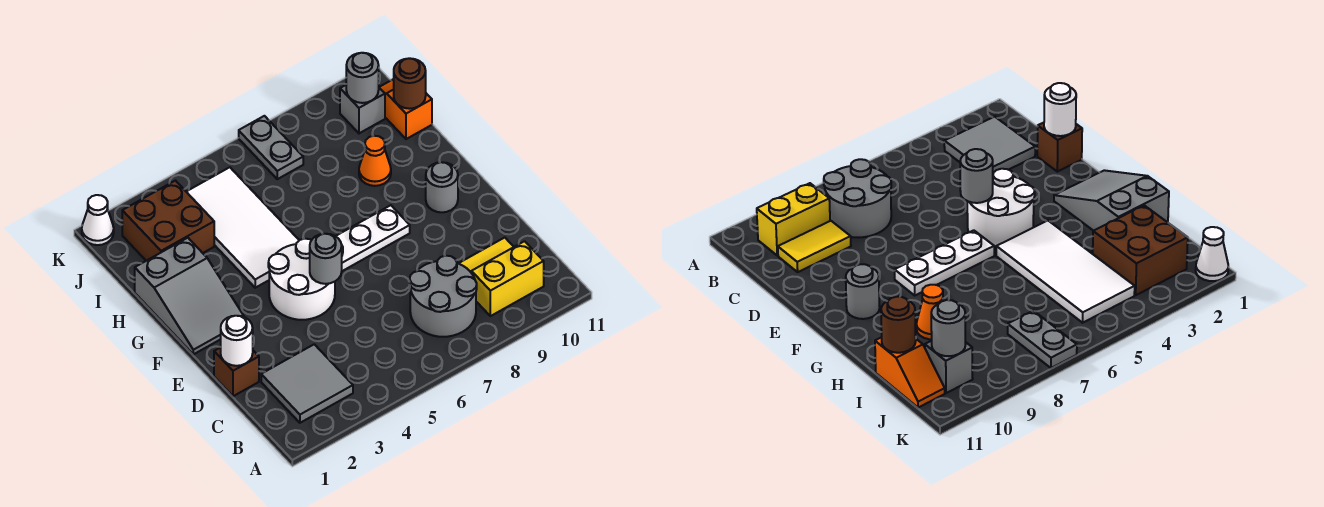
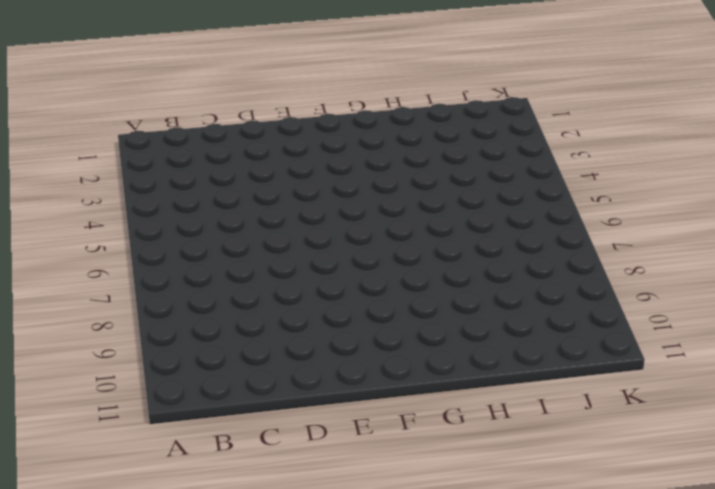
none -> grey tile B2:C3 level 1
none -> grey round brick B7:C8 level 1
none -> yellow brick B9:B10 level 1

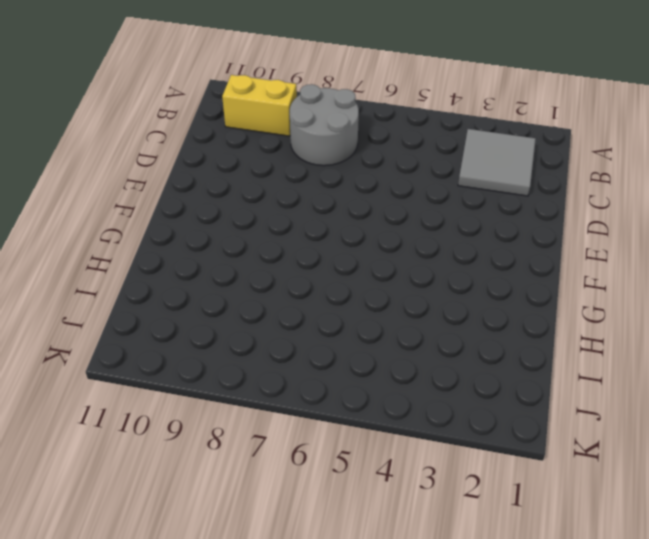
none -> yellow tile C9:C10 level 1
none -> brown brick D1 level 1
none -> white round brick E4:F5 level 1

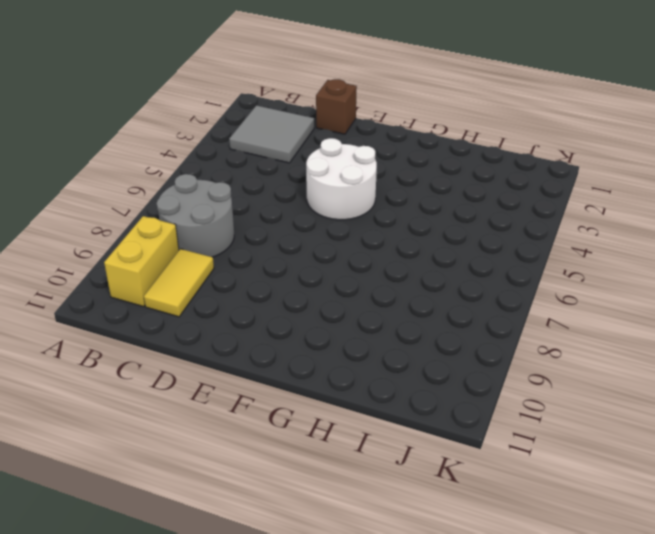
none -> grey slope F1:H2 level 1 top H
none -> white plate F6:F8 level 1
none -> grey round brick F10 level 1

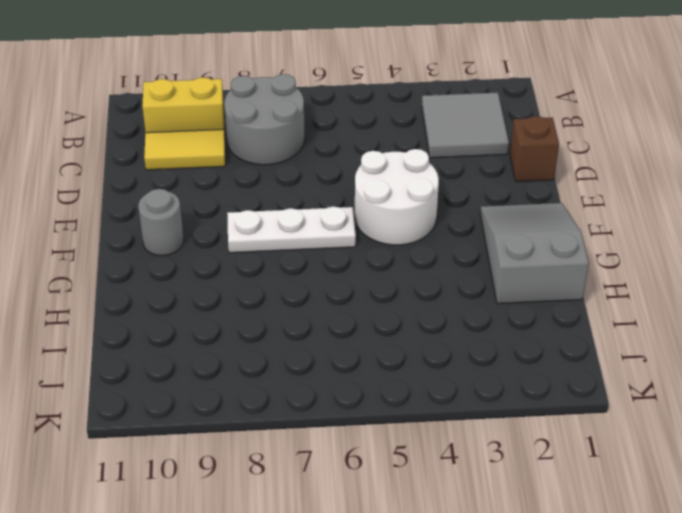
none -> white tile G4:J5 level 1
none -> orange cone H9 level 1
none -> brown brick I2:J3 level 1

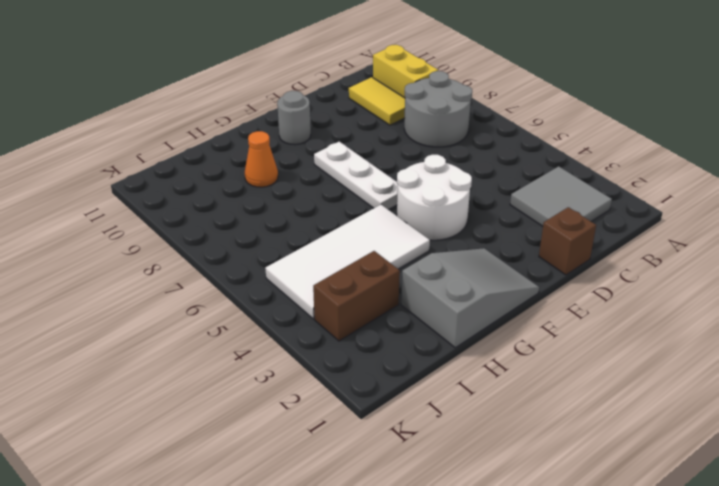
brown brick I3:J3 level 1 -> brown brick I2:J3 level 1
none -> orange slope I11:J11 level 1 top I
none -> grey plate J7:K7 level 1
none -> grey brick J10 level 1

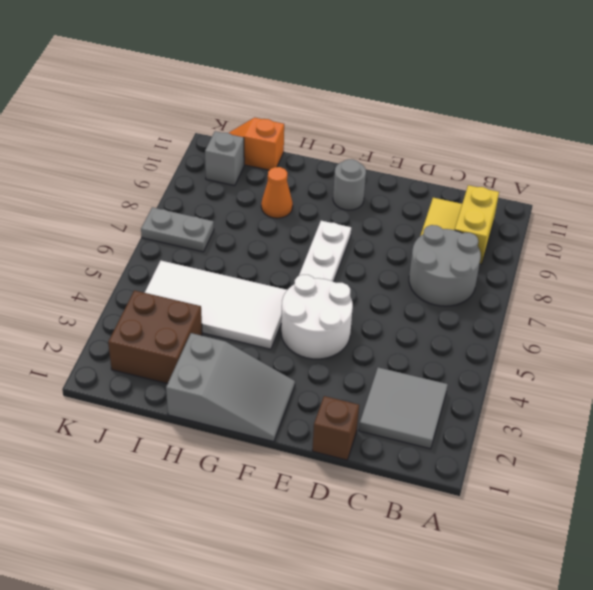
none -> white cone K1 level 1
none -> white round brick D1 level 2
none -> grey round brick E5 level 2

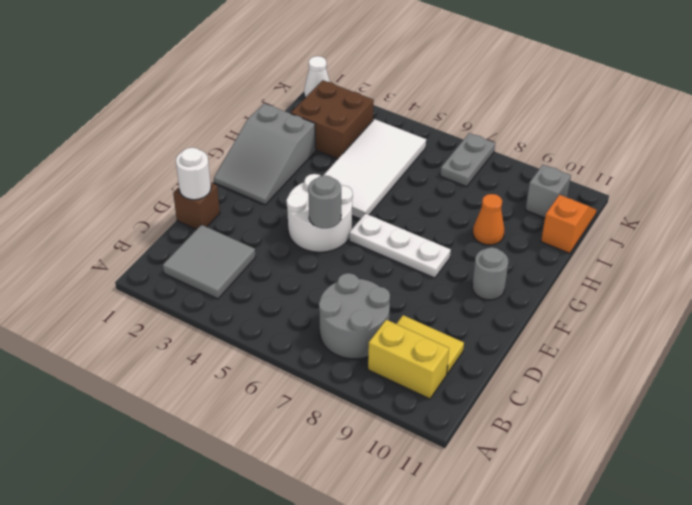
none -> brown round brick I11 level 2
none -> grey round brick J10 level 2

